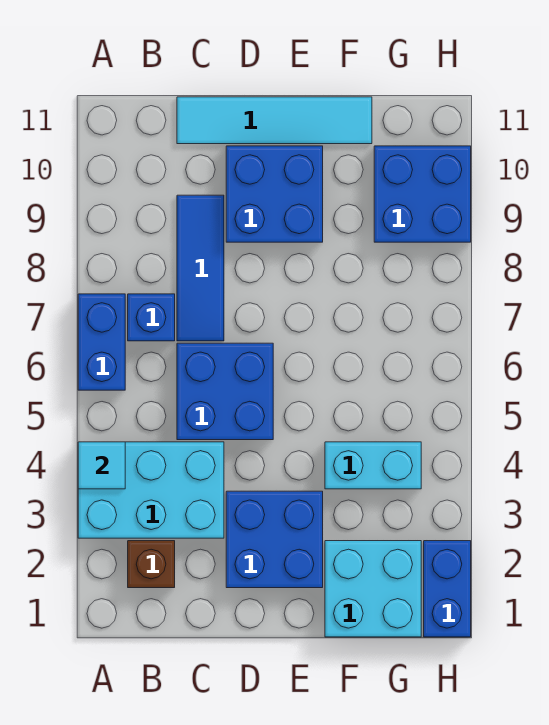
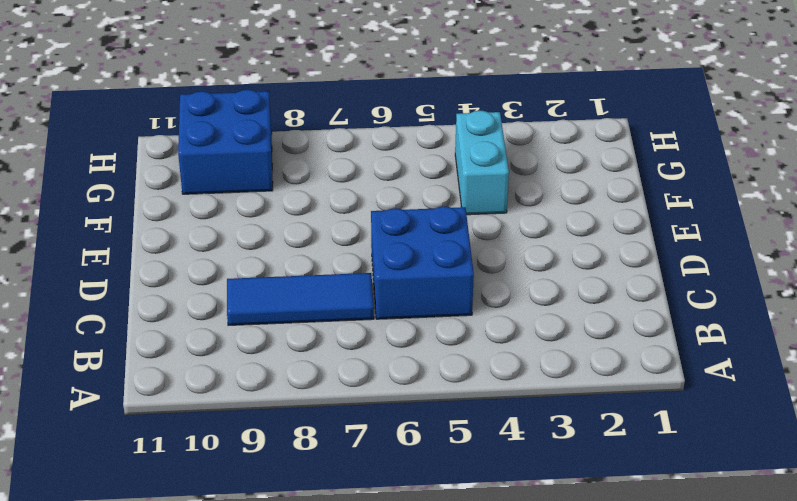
none -> cyan brick A3:C4 level 1
none -> blue brick A6:A7 level 1
none -> brown brick B2 level 1

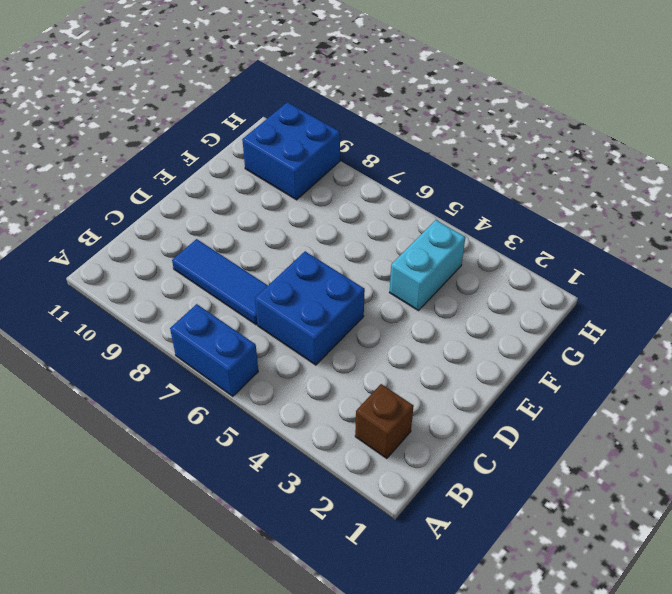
none -> cyan brick A3:C4 level 1
none -> blue brick B7 level 1
none -> cyan tile C11:F11 level 1

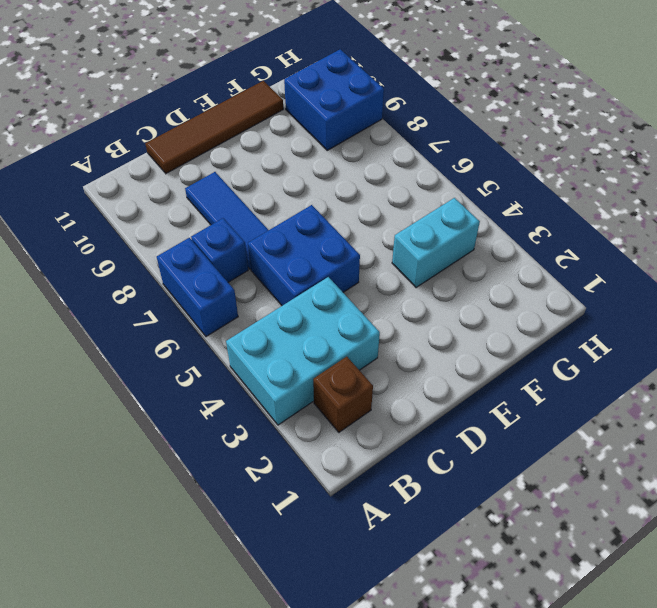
brown tile C11:F11 level 1 -> cyan tile C11:F11 level 1
none -> blue brick D2:E3 level 1
none -> blue brick D9:E10 level 1
none -> cyan brick F1:G2 level 1

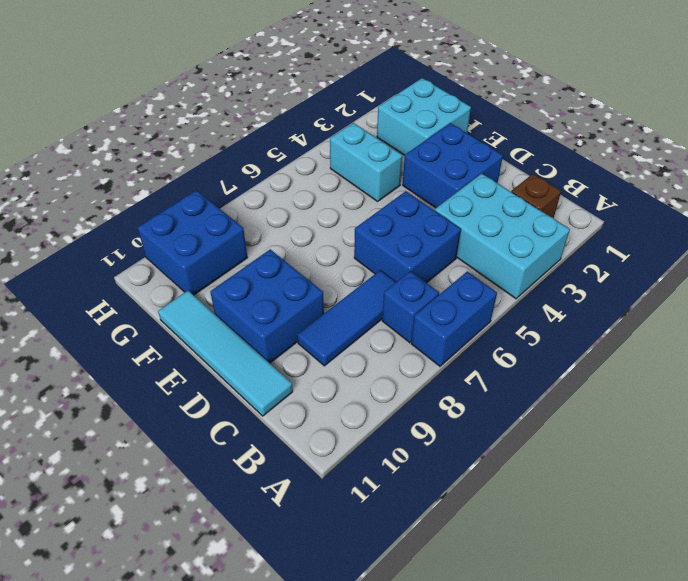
none -> blue brick H1:H2 level 1
none -> cyan tile A4 level 2

